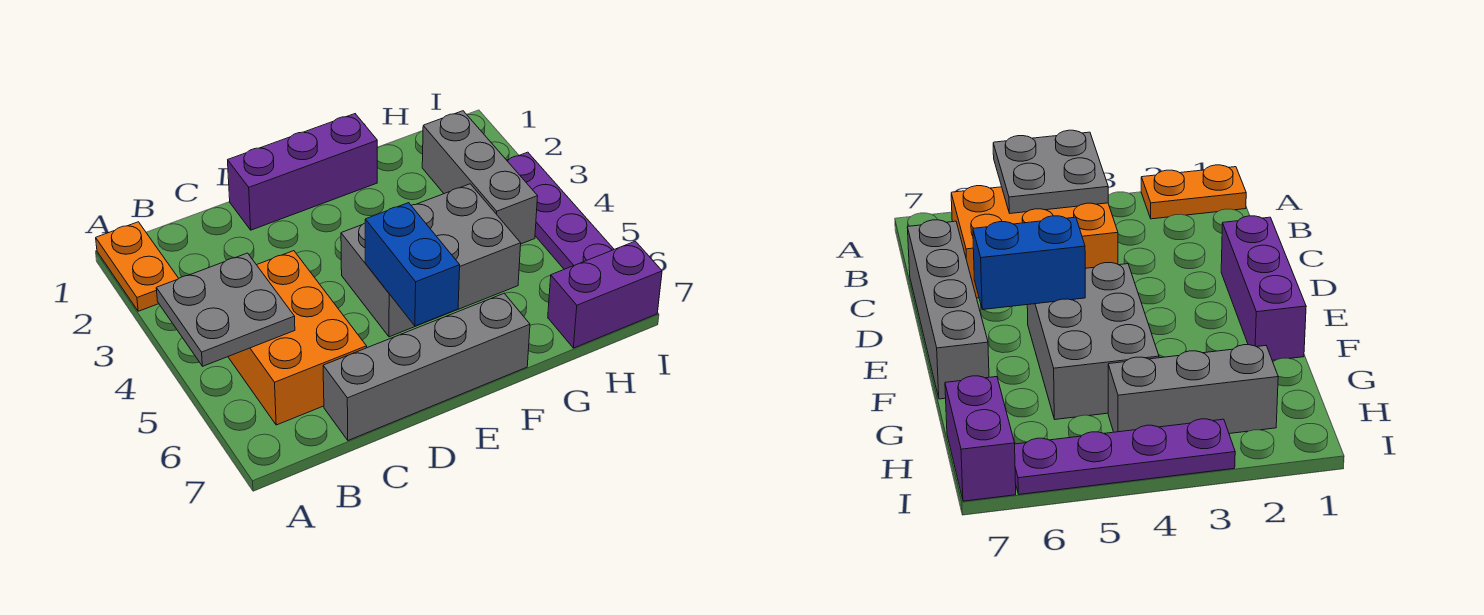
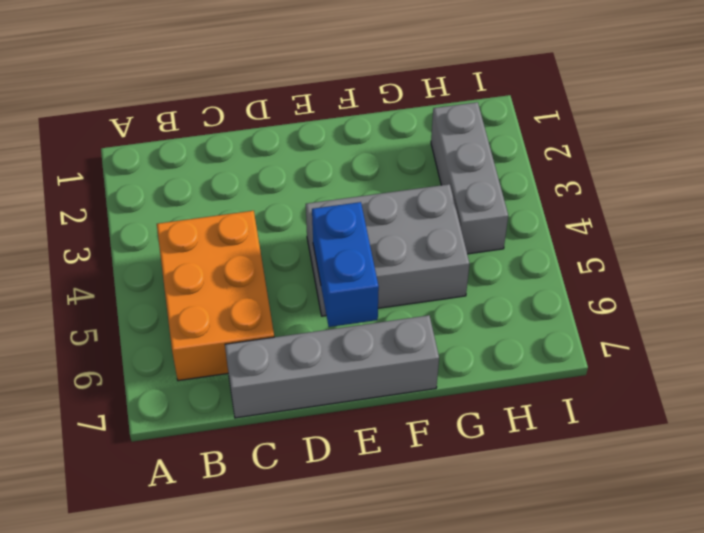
none -> orange plate A1:A2 level 1
none -> purple brick D1:F1 level 1

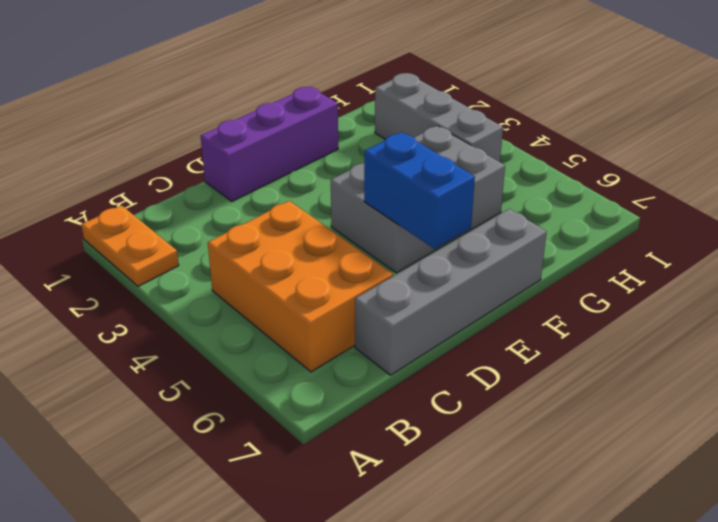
none -> purple brick H7:I7 level 1
none -> purple plate I3:I6 level 1

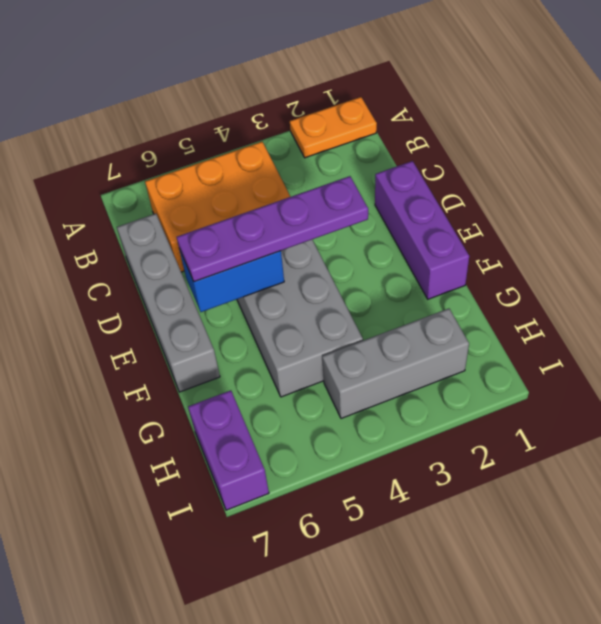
purple plate E3:E6 level 3 -> purple plate I3:I6 level 1
none -> grey plate A4:B5 level 2

